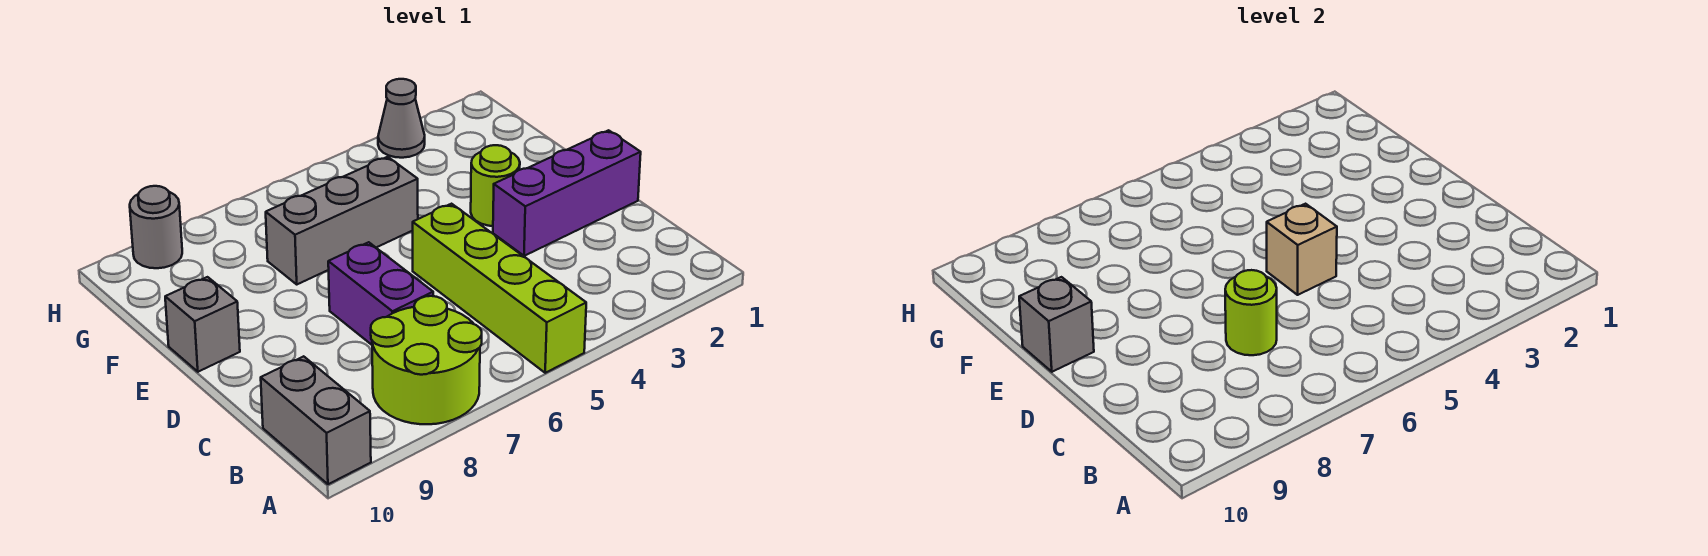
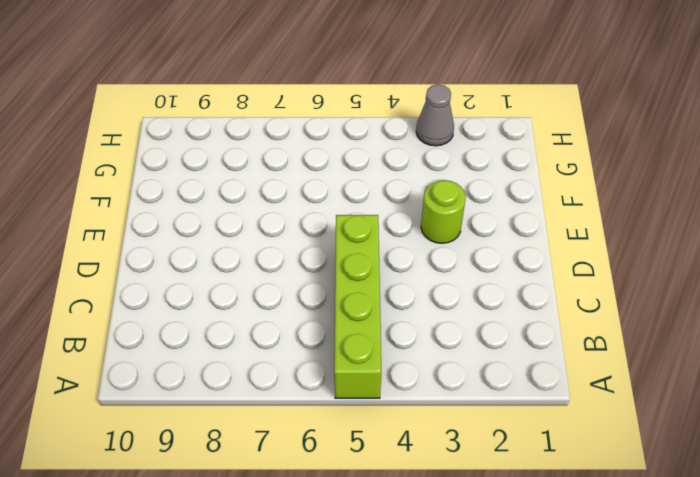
none -> lime round brick A7:B8 level 1
none -> grey brick A10:B10 level 1
none -> purple brick C7:D7 level 1

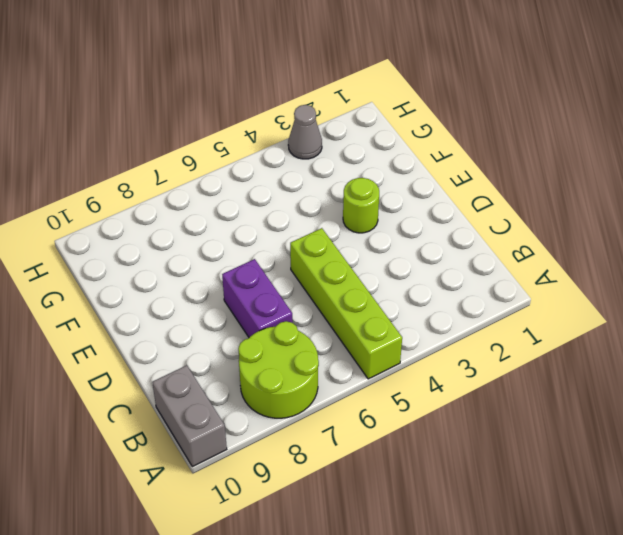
none -> purple brick D1:D3 level 1
none -> grey brick E10 level 1
none -> grey brick F5:F7 level 1

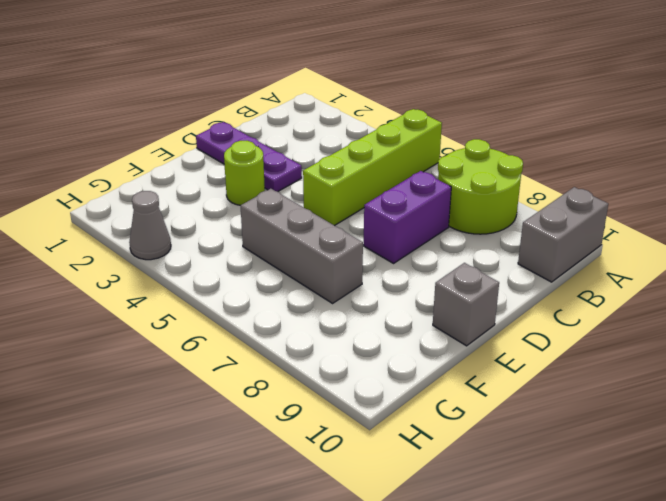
purple plate D1:D3 level 1 -> purple brick D1:D3 level 1
none -> grey round brick H9 level 1
none -> lime round brick C7 level 2
none -> tan brick D5 level 2

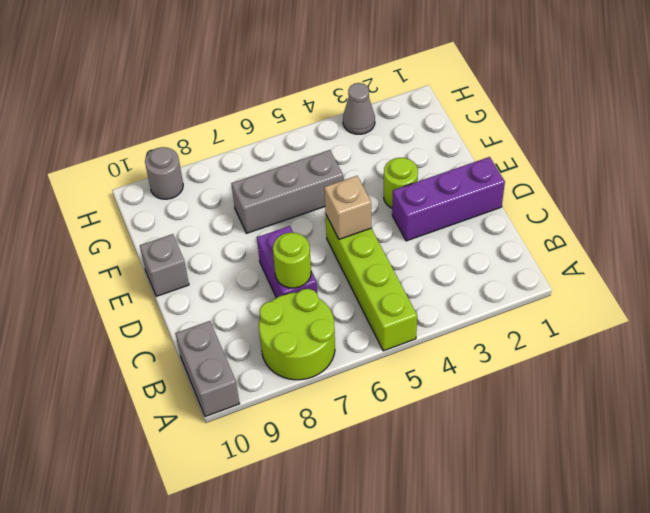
none -> grey brick E10 level 2

